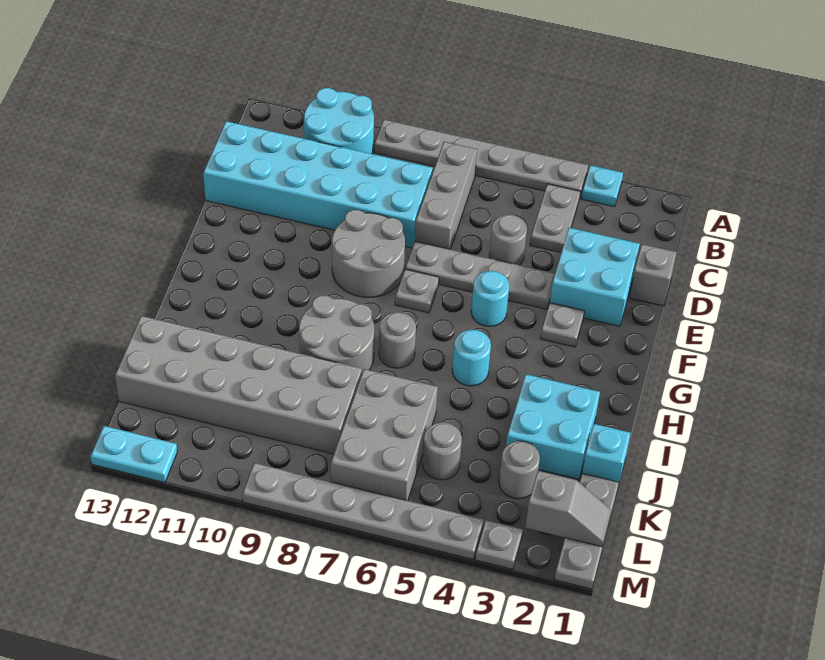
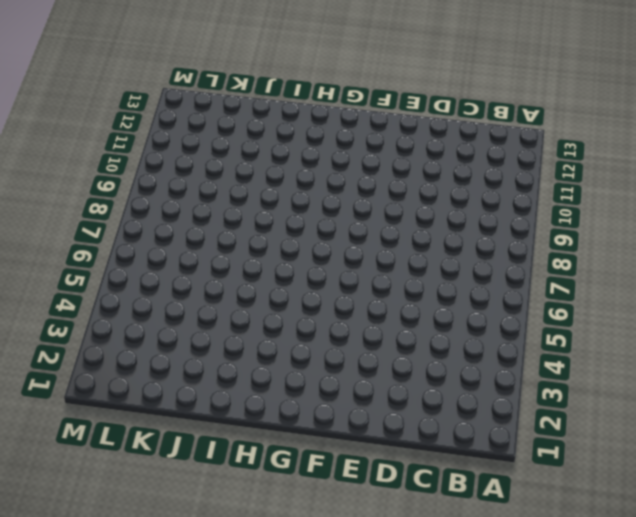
none -> cyan plate A3 level 1
none -> grey plate A4:A9 level 1
none -> cyan round brick A10:B11 level 1

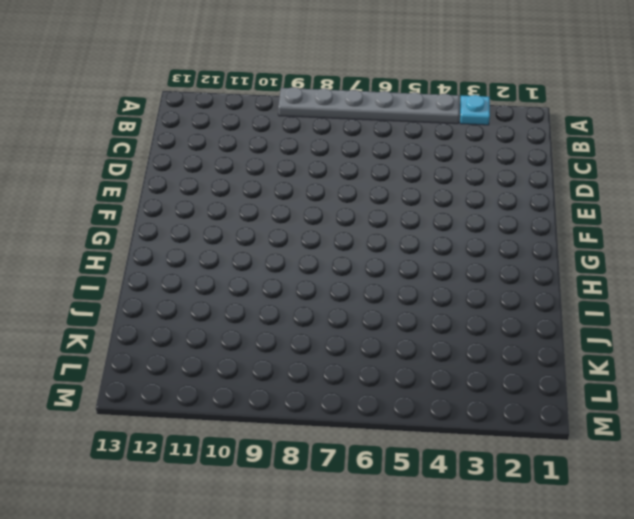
none -> cyan round brick A10:B11 level 1
none -> grey plate B4:C4 level 1
none -> grey brick B7:D7 level 1

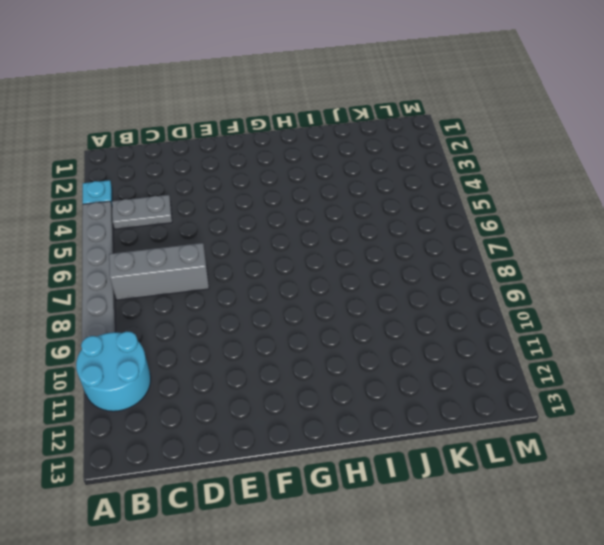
none -> cyan brick C8:D13 level 1
none -> grey brick D1 level 1
none -> cyan brick D2:E3 level 1

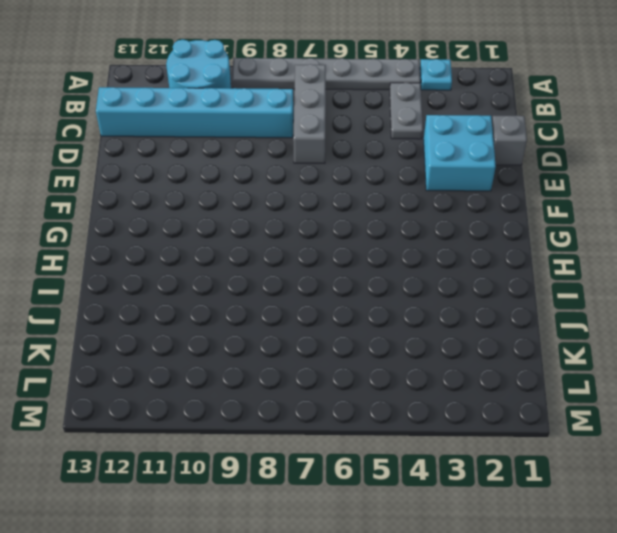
cyan brick C8:C13 level 1 -> cyan brick C8:D13 level 1
none -> grey round brick D5 level 1
none -> grey plate E4:E7 level 1
none -> grey round brick E8:F9 level 1

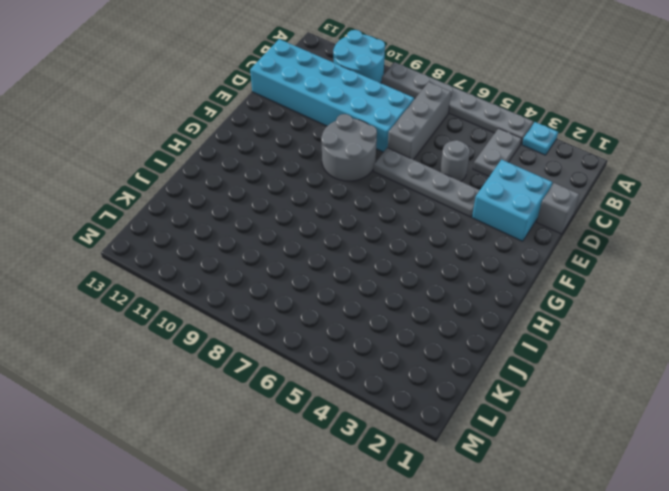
none -> grey plate F3 level 1
none -> cyan round brick F5 level 1
none -> grey plate F7 level 1

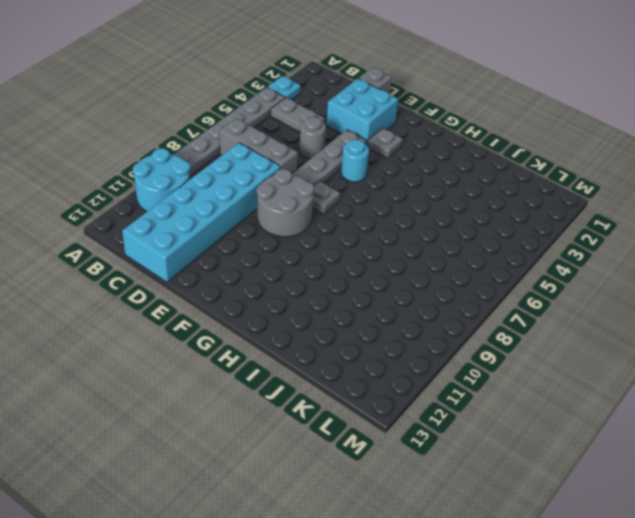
none -> cyan round brick H5 level 1
none -> grey round brick H7 level 1
none -> grey round brick H8:I9 level 1

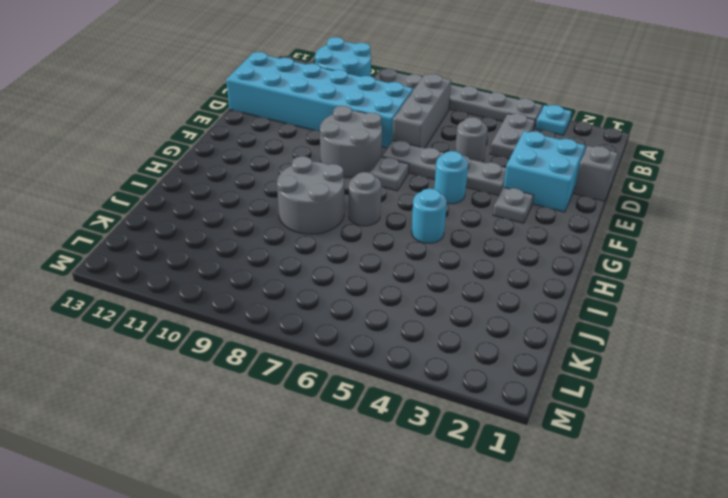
none -> cyan brick I2:J3 level 1
none -> cyan brick J1 level 1
none -> grey brick J6:L7 level 1

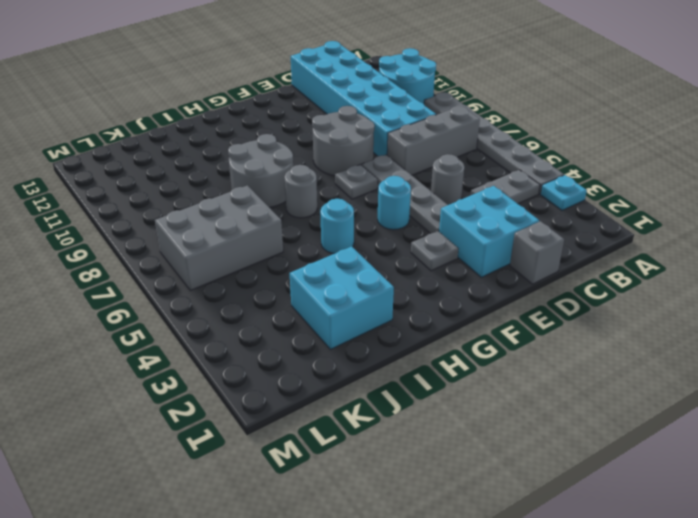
none -> cyan brick J1 level 1
none -> grey brick J8:K13 level 1
none -> grey plate K1:M1 level 1

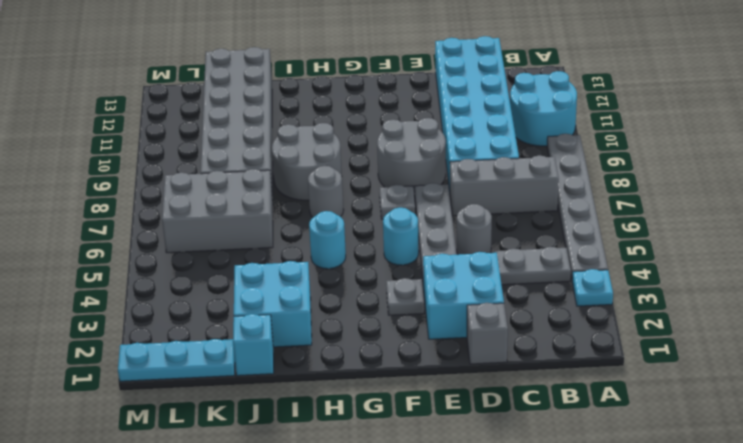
cyan plate K1:M1 level 1 -> grey plate K1:M1 level 1
none -> grey round brick K3 level 1
none -> grey round brick K5 level 1
none -> grey plate M3 level 1

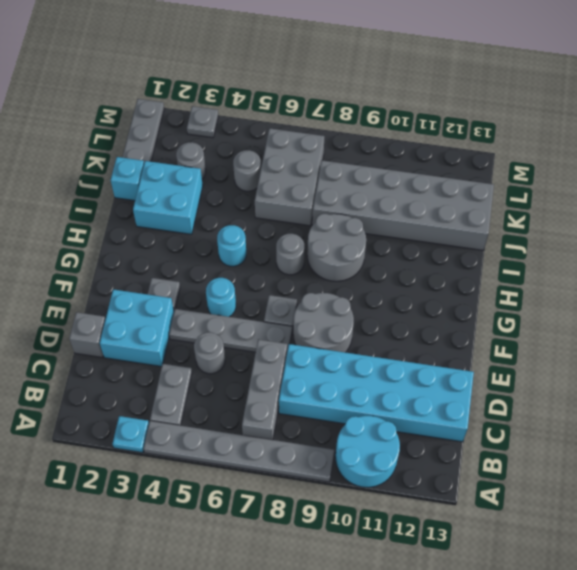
none -> grey plate M4:M9 level 1
none -> cyan plate M12:M13 level 1
none -> grey slope L1:L2 level 2 top 2

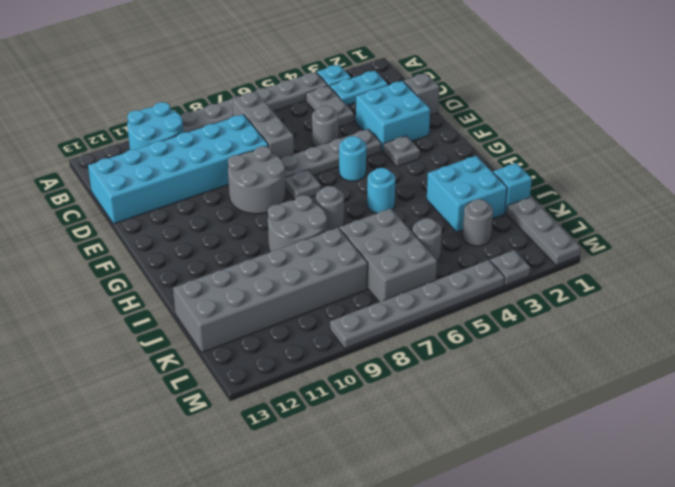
cyan plate B2:B3 level 1 -> cyan plate M12:M13 level 1
none -> grey slope L1:L2 level 2 top 2

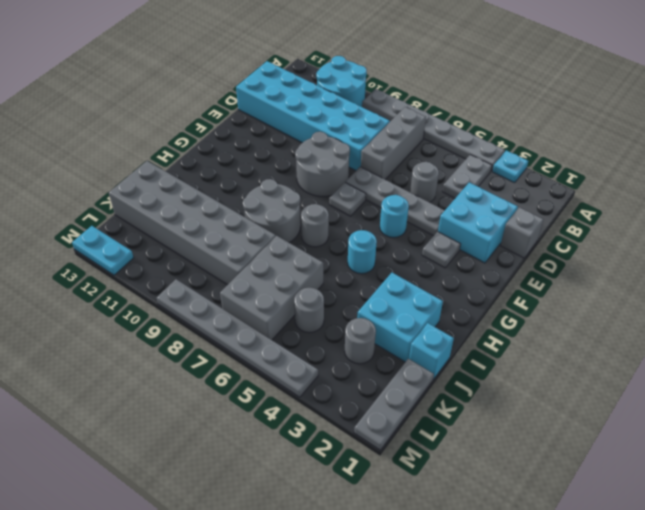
none -> grey plate M3 level 1
none -> grey slope L1:L2 level 2 top 2

